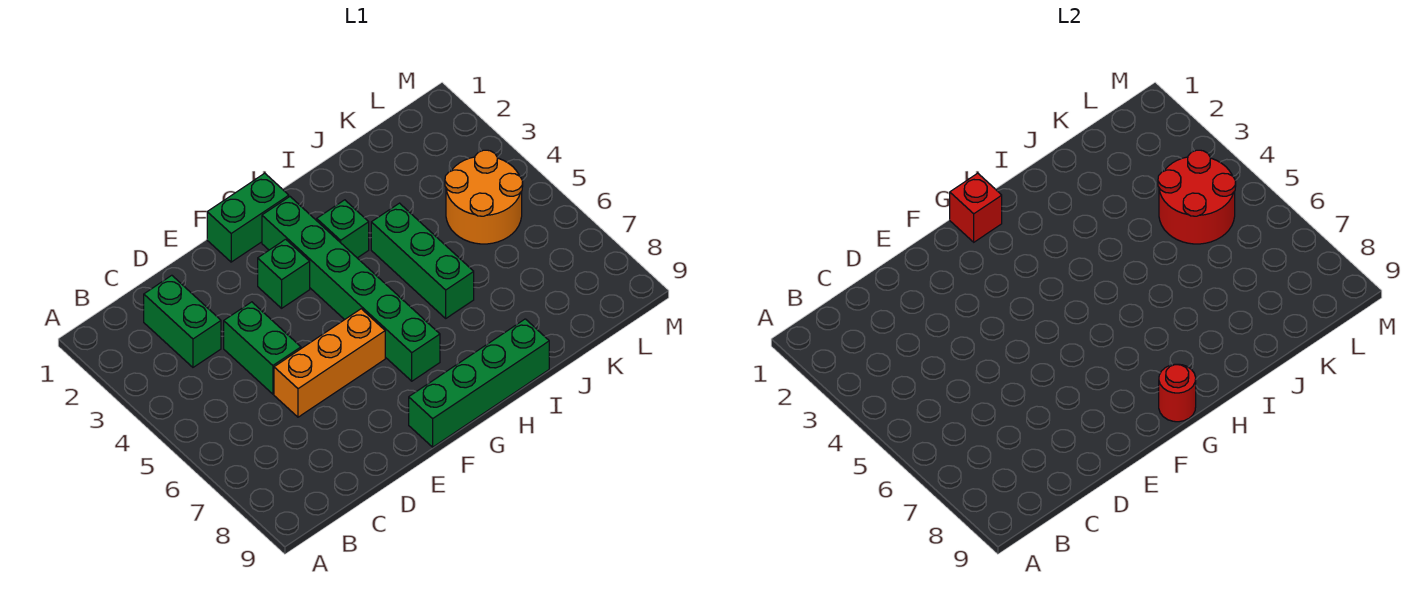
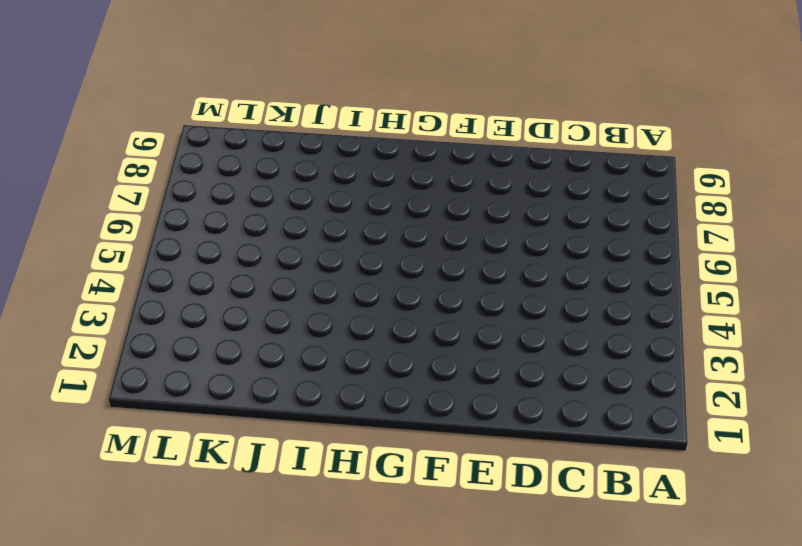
none -> green brick C2:C3 level 1
none -> green brick D4:D5 level 1
none -> orange brick D6:F6 level 1

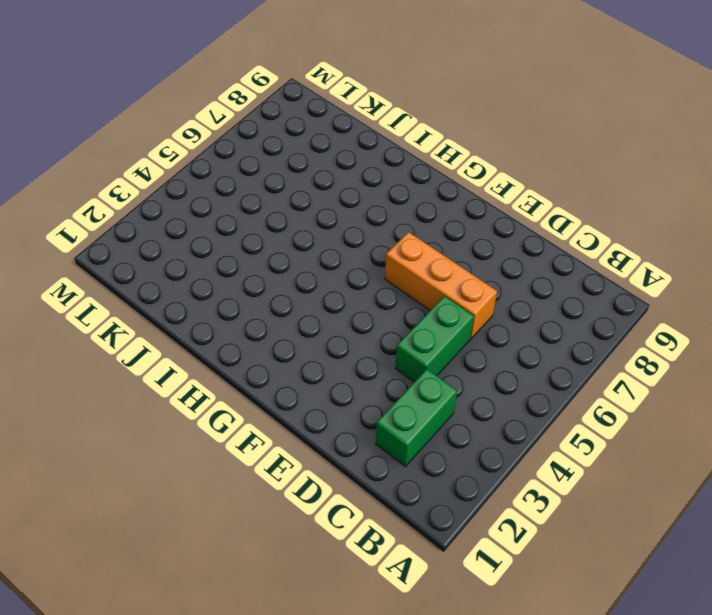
none -> green brick F1:G1 level 1
none -> green brick F3 level 1
none -> green brick F9:I9 level 1

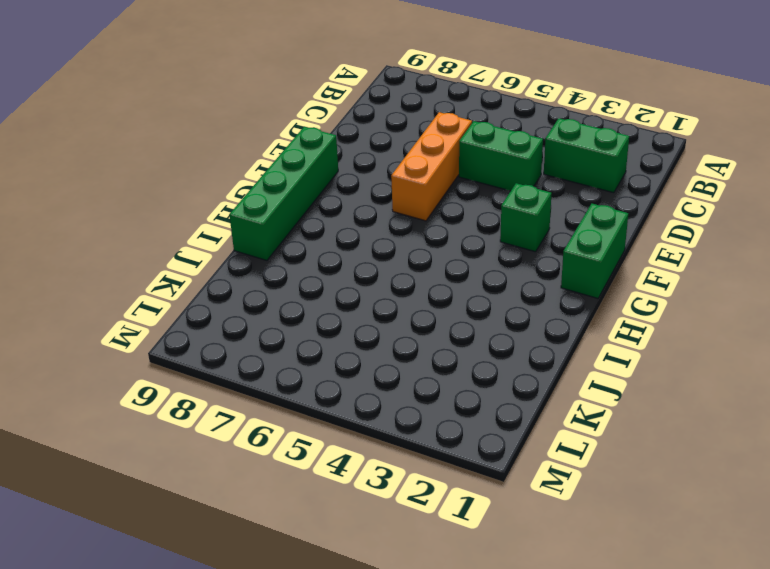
none -> green brick G2:G7 level 1
none -> green brick H3 level 1
none -> green brick I4:I6 level 1

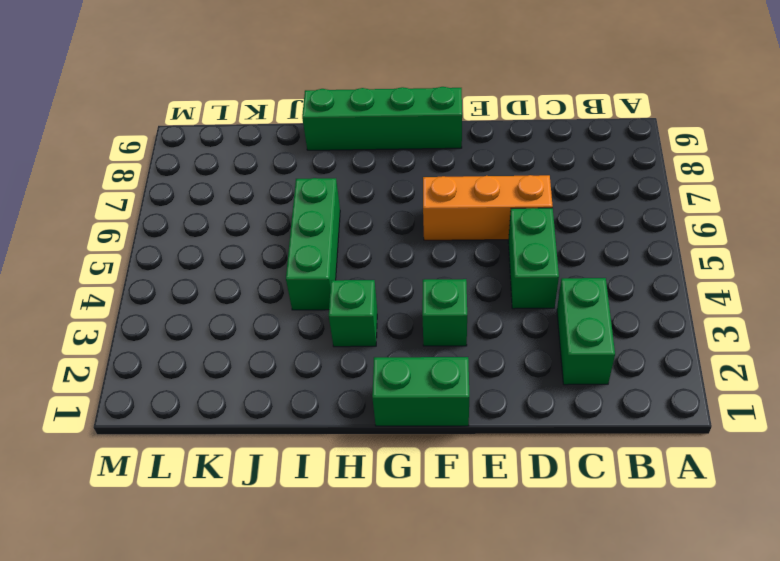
none -> green brick G2:G7 level 1
none -> orange round brick K4:L5 level 1
none -> red brick G1 level 2

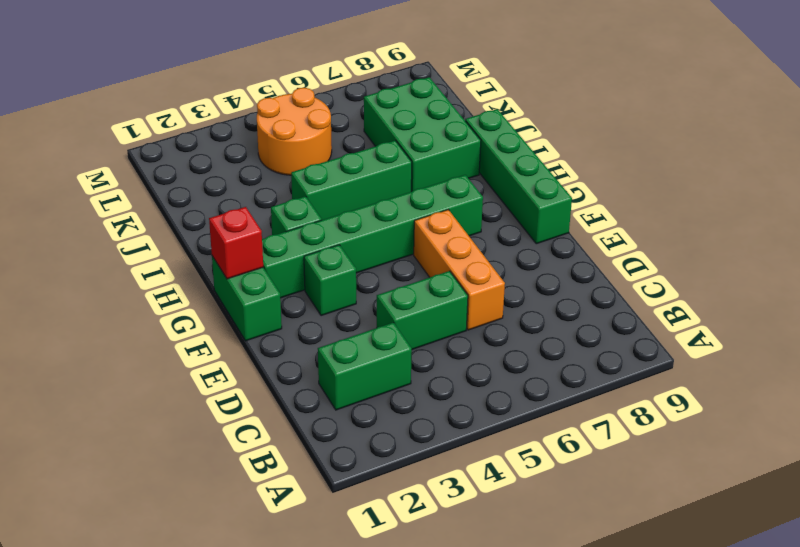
green brick I7:K8 level 1 -> none
none -> red round brick G9 level 2
none -> red round brick K4:L5 level 2

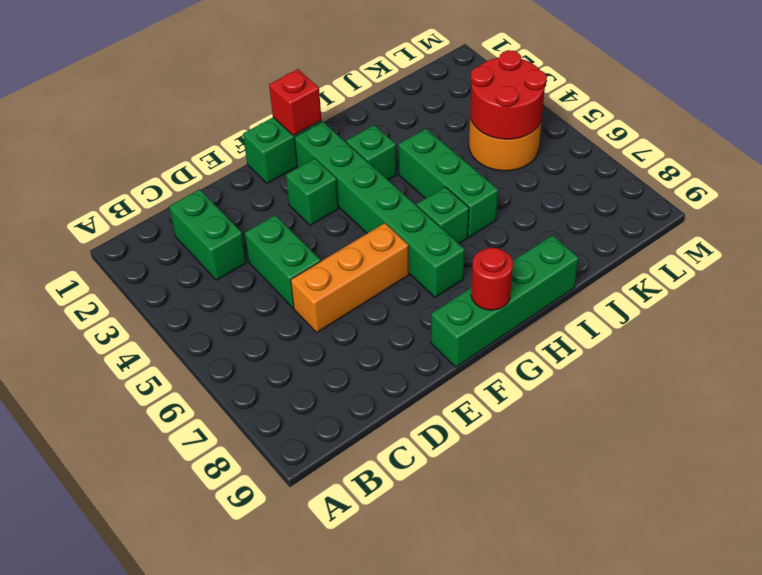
green brick H6 level 1 -> none

